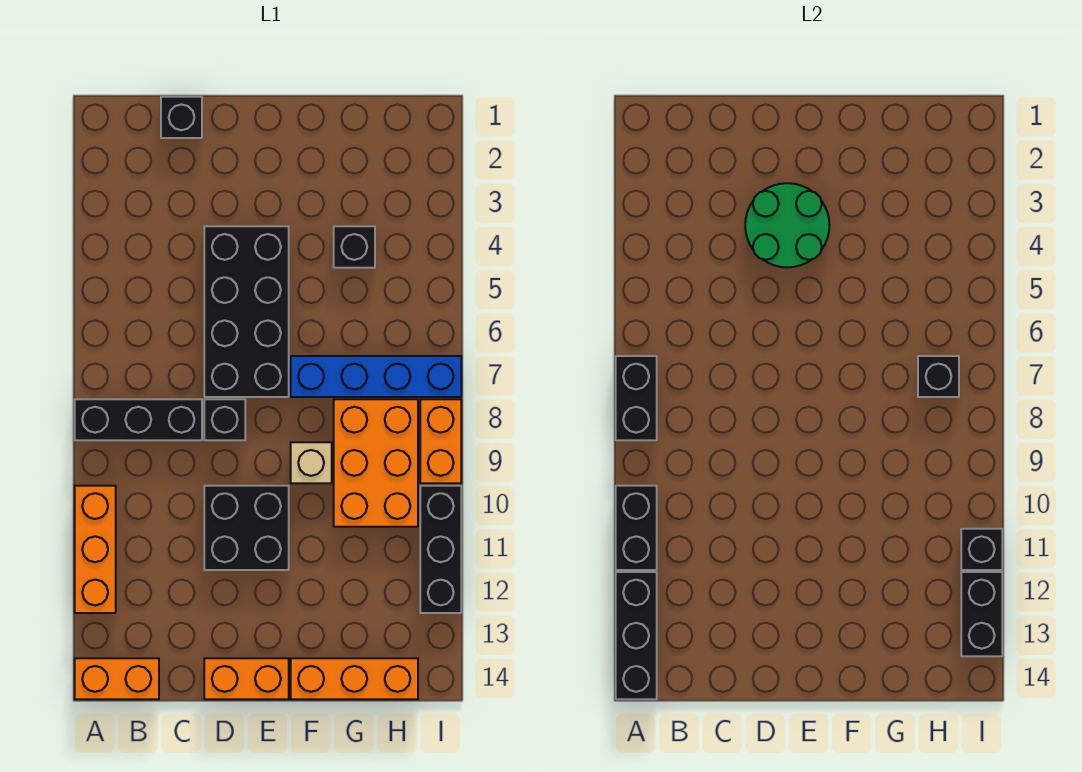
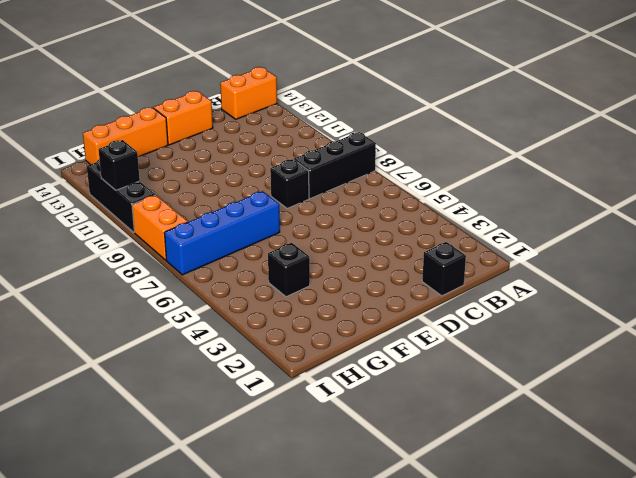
none -> orange brick A10:A12 level 1
none -> black brick D4:E7 level 1
none -> black brick D10:E11 level 1

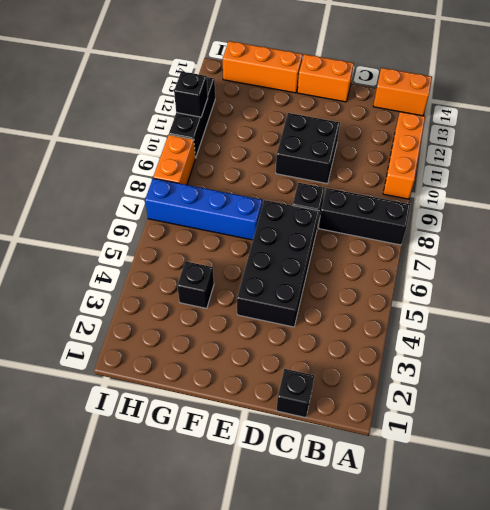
none -> tan brick F9 level 1
none -> orange brick G8:H10 level 1
none -> black brick A7:A8 level 2

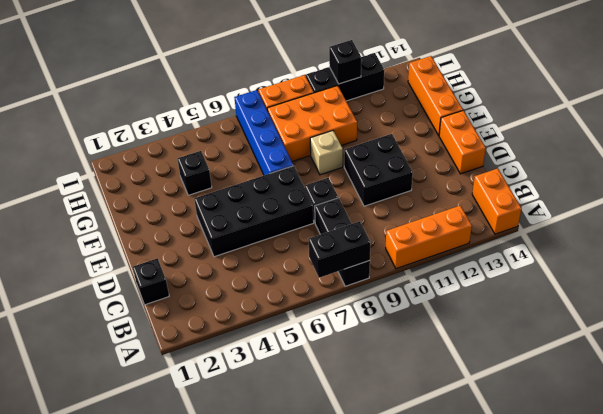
none -> black brick A10:A11 level 2
none -> black brick A12:A14 level 2
none -> green round brick D3:E4 level 2

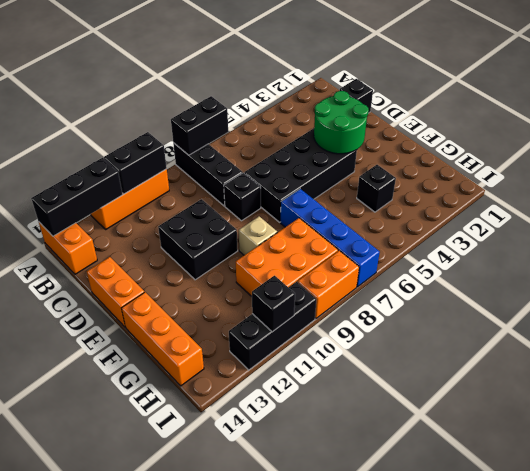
none -> black brick H7 level 2
none -> black brick I12:I13 level 2

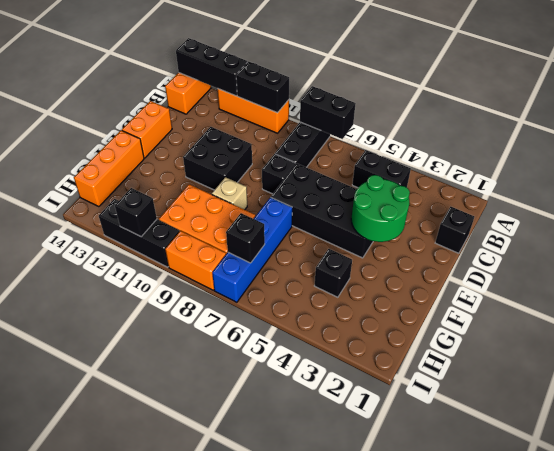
black brick B4:B5 level 1 -> black brick I12:I13 level 2

